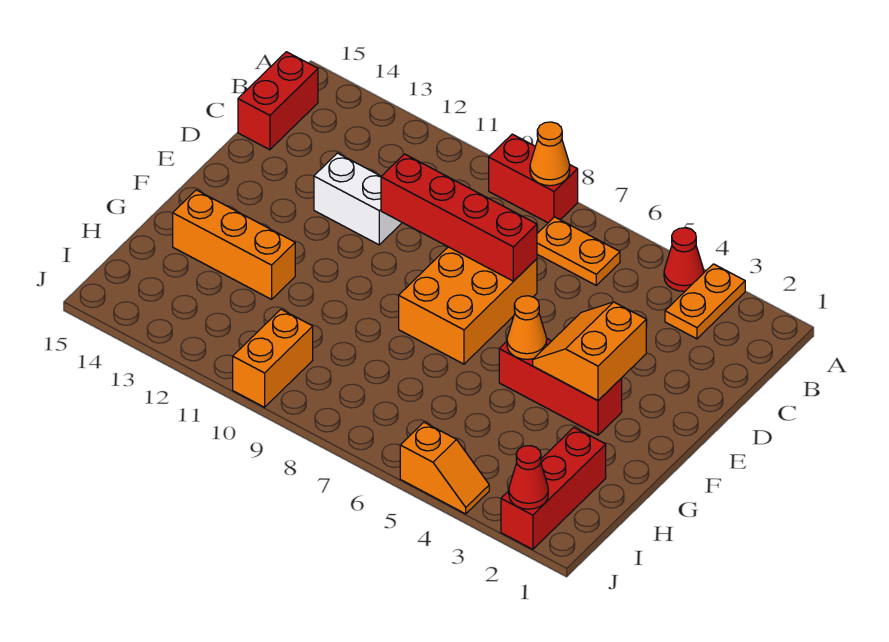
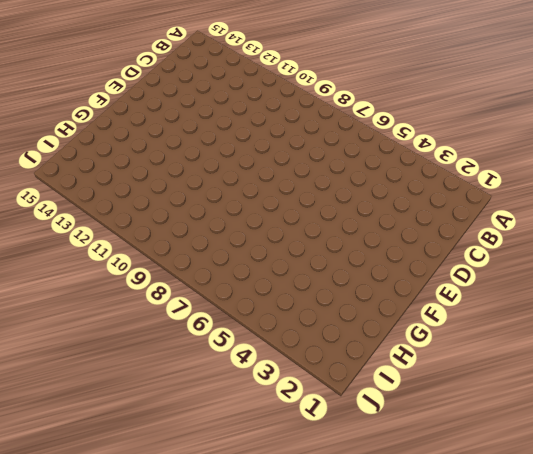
none -> orange plate A3:B3 level 1
none -> red cone A4 level 1
none -> red brick A8:A9 level 1

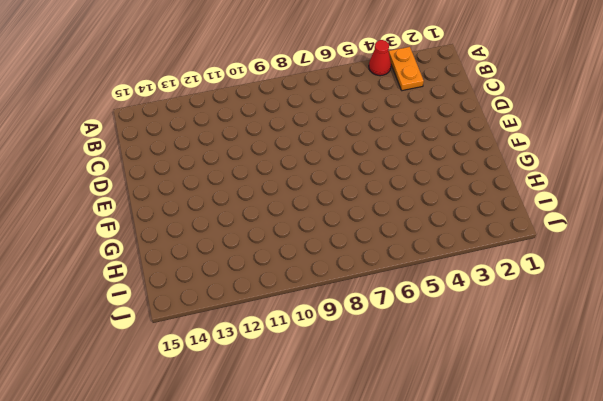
none -> red brick A8:A9 level 1
none -> orange plate B6:B7 level 1
none -> red brick B15:C15 level 1

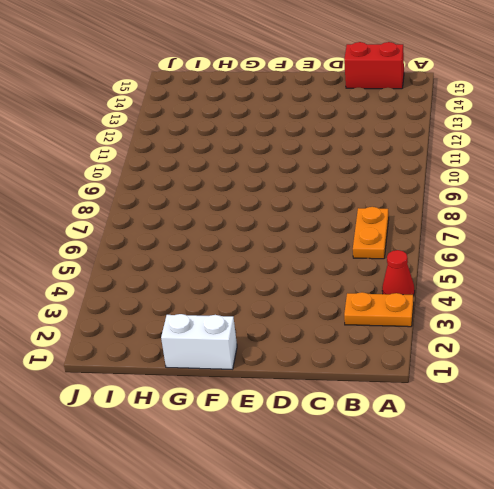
white brick F1:G1 level 1 -> white brick D11:D12 level 1
none -> red brick A8:A9 level 1
none -> orange brick D7:F8 level 1
none -> red brick F3:F5 level 1

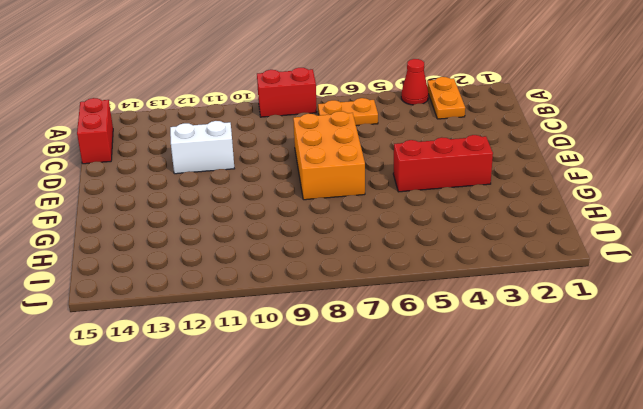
none -> orange brick G12:G14 level 1
none -> red brick H2:J2 level 1
none -> orange brick I10:J10 level 1

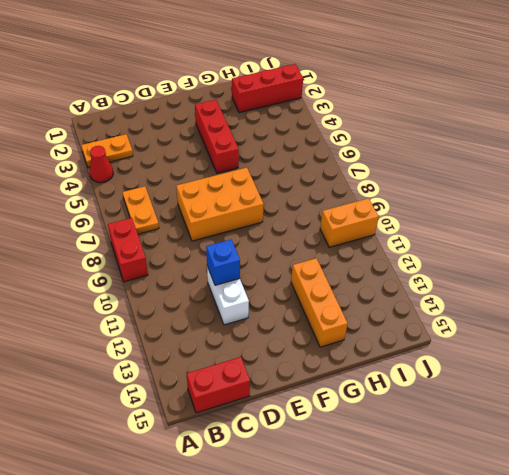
blue brick D11 level 2 -> none
none -> orange slope J4:J5 level 1 top 5
none -> orange cone A8 level 2
none -> red brick D7:D10 level 2

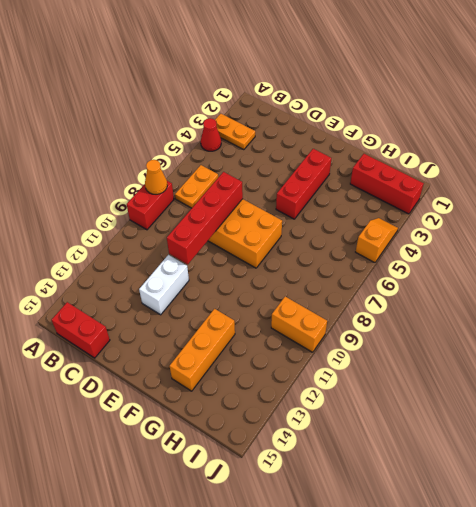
none -> orange slope E3:F4 level 2 top 3
none -> orange cone F5 level 2
none -> red cone J2 level 2

